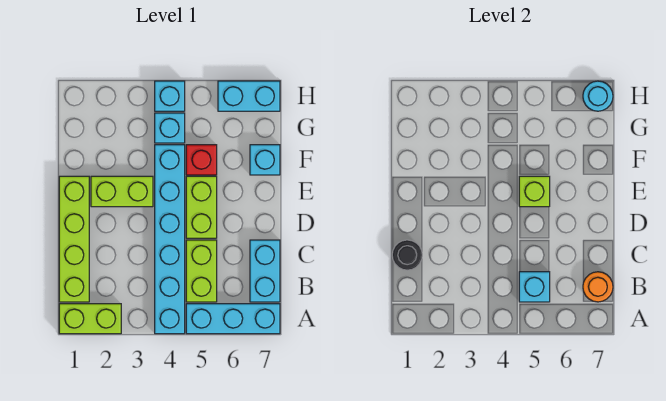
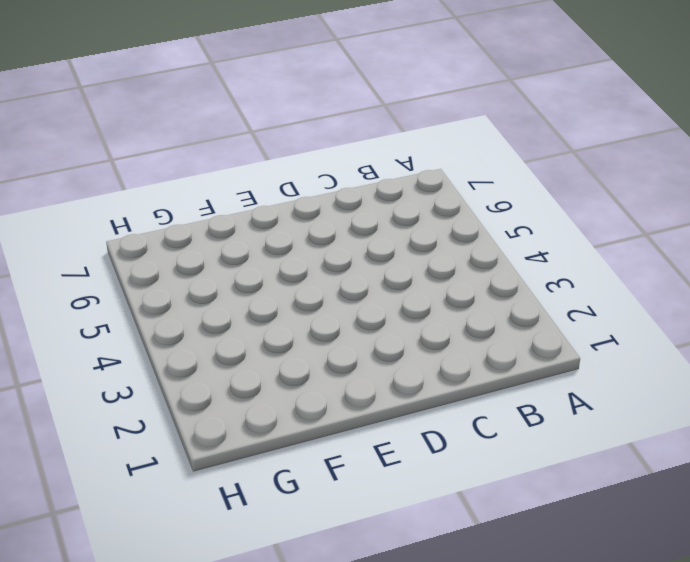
none -> lime brick A1:A2 level 1
none -> cyan brick A4:F4 level 1
none -> cyan brick A5:A7 level 1

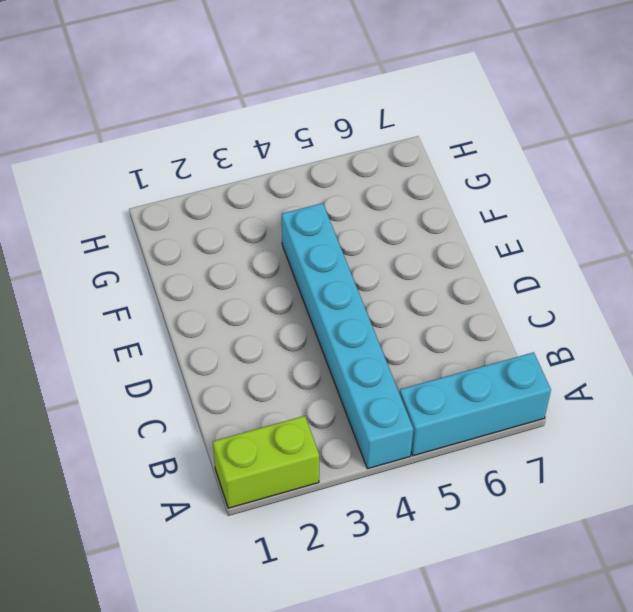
none -> lime brick B1:E1 level 1
none -> lime brick B5:C5 level 1
none -> cyan brick B7:C7 level 1

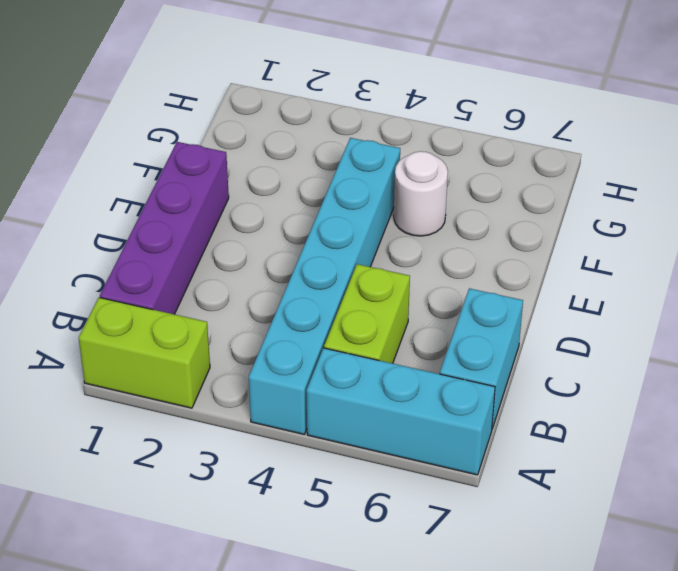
purple brick B1:E1 level 1 -> lime brick B1:E1 level 1
white round brick F5 level 1 -> red brick F5 level 1
none -> lime brick D5:E5 level 1
none -> lime brick E2:E3 level 1
none -> cyan brick F7 level 1

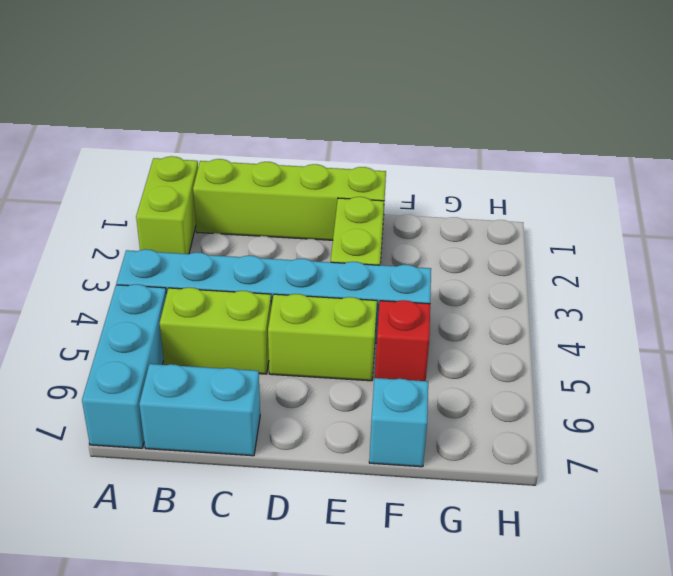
none -> cyan brick G4 level 1
none -> cyan brick H4 level 1
none -> cyan brick H6:H7 level 1

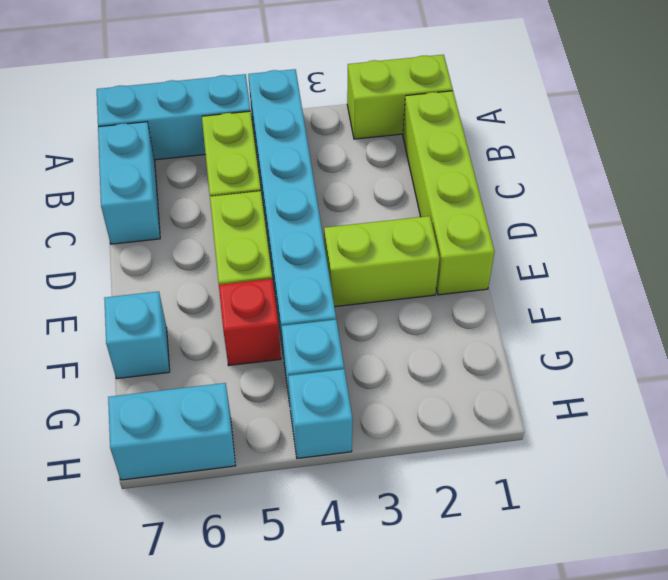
none -> cyan brick B5 level 2
none -> orange round brick B7 level 2
none -> black round brick C1 level 2

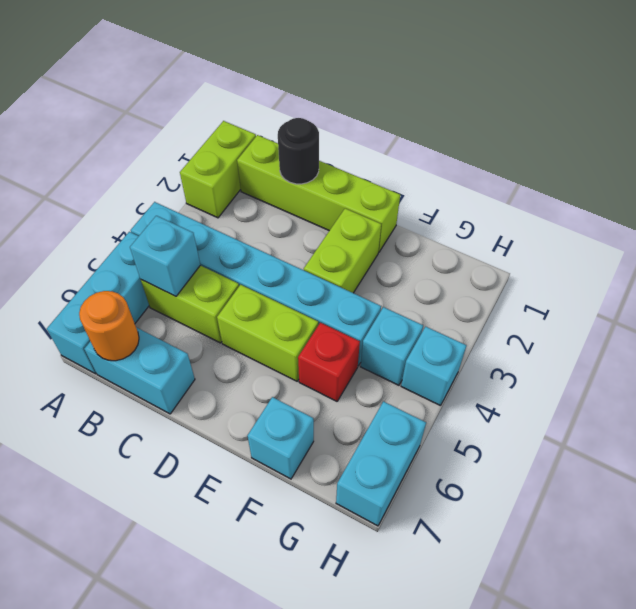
none -> lime brick E5 level 2
none -> cyan round brick H7 level 2

